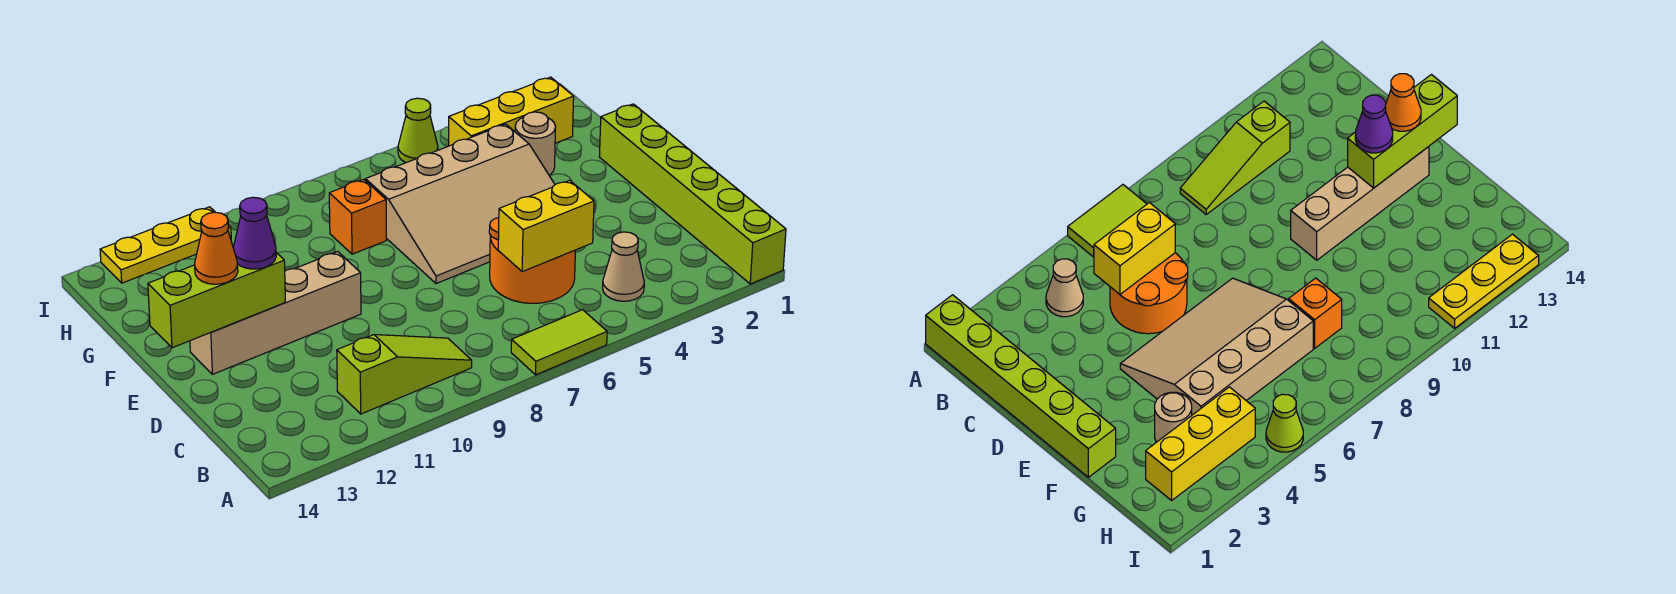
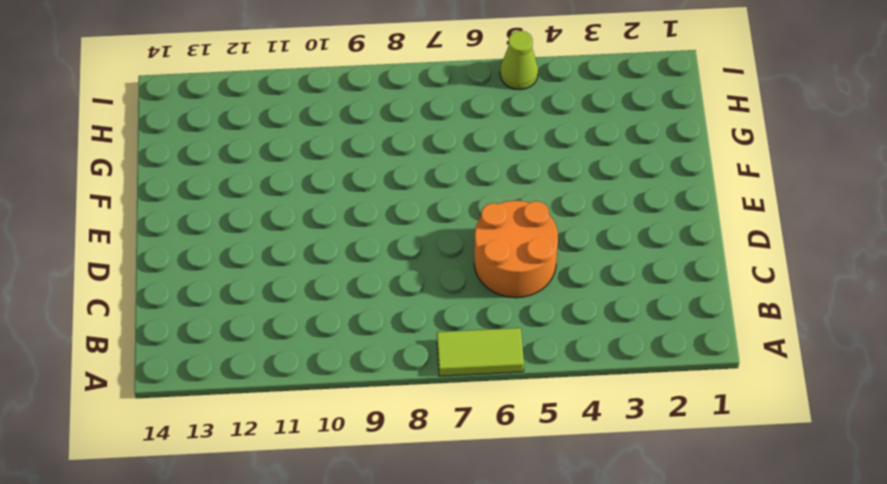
none -> lime brick A1:F1 level 1
none -> tan cone B4 level 1
none -> lime slope B9:B11 level 1 top 11

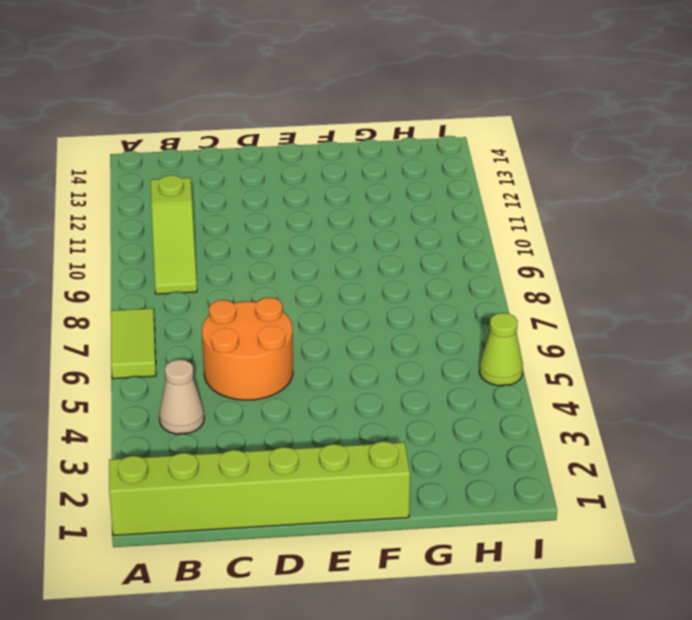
none -> tan slope E4:G7 level 1 top G
none -> tan brick E10:E13 level 1
none -> tan round brick G3 level 1

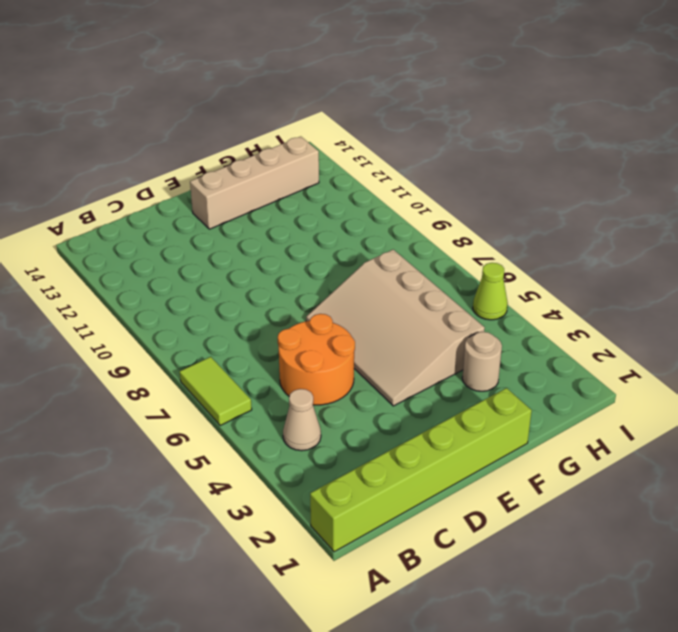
tan brick E13:H13 level 1 -> tan brick E10:E13 level 1
none -> lime slope B9:B11 level 1 top 11
none -> orange brick G8 level 1
none -> yellow brick H2:H4 level 1

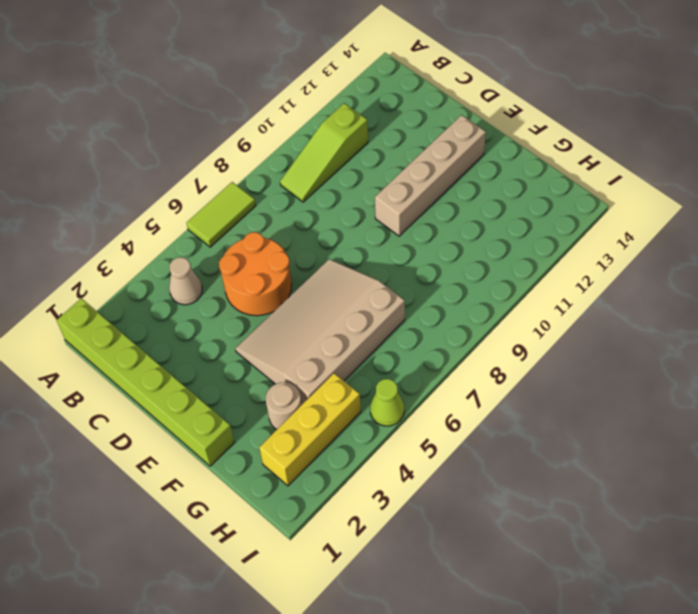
none -> orange brick G8 level 1
none -> yellow plate I11:I13 level 1
none -> yellow brick C5:C6 level 2

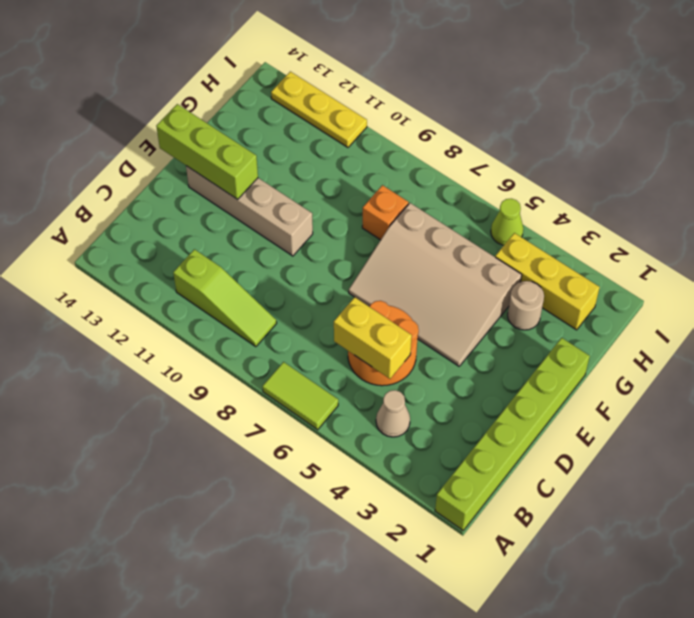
none -> purple cone E12 level 3
none -> orange cone E13 level 3

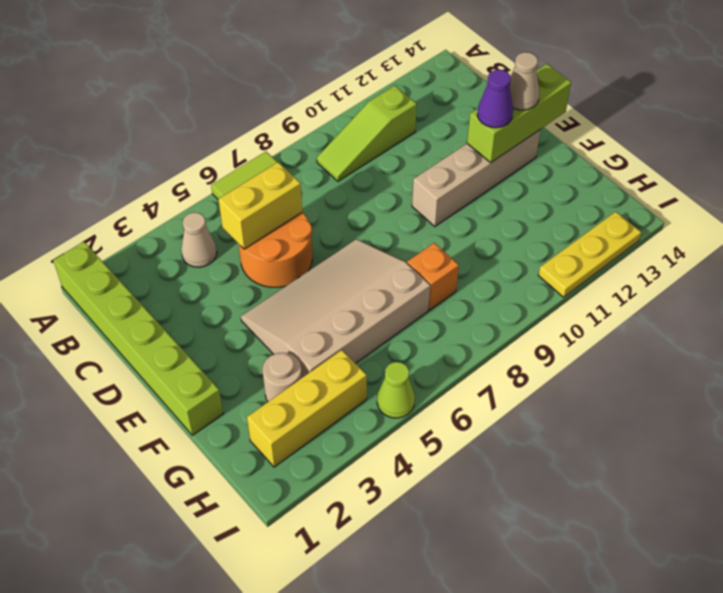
tan cone E13 level 3 -> orange cone E13 level 3

